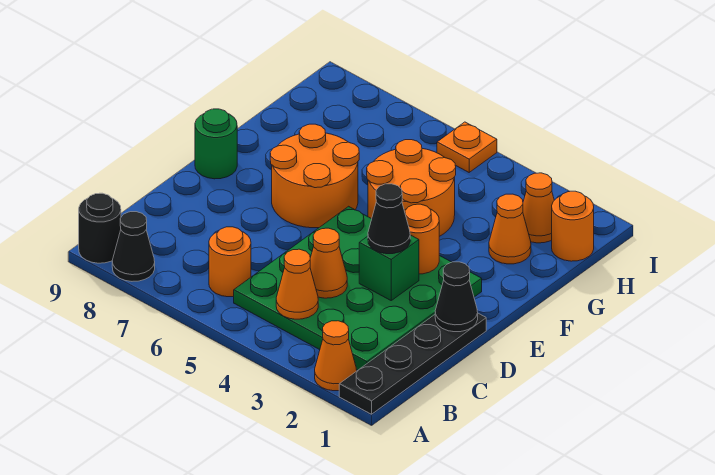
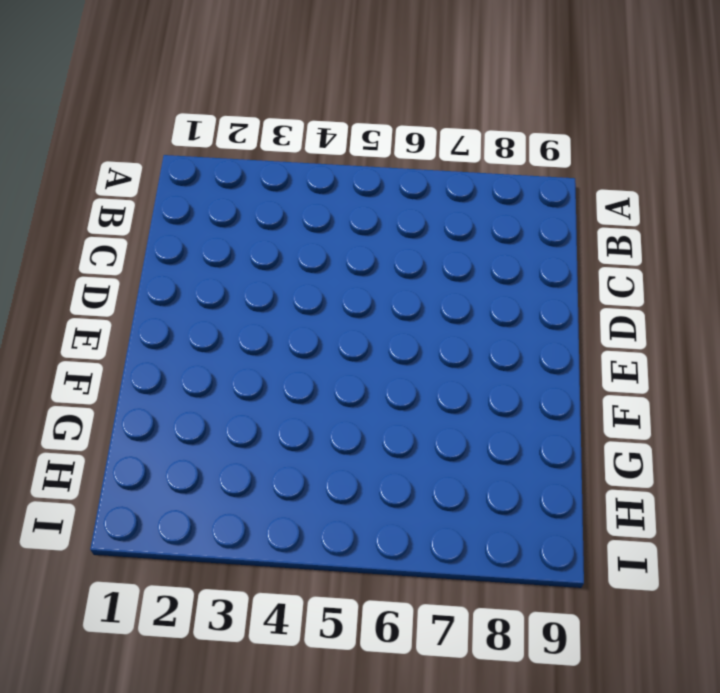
none -> black plate A1:D1 level 1
none -> orange cone A2 level 1
none -> black cone A8 level 1

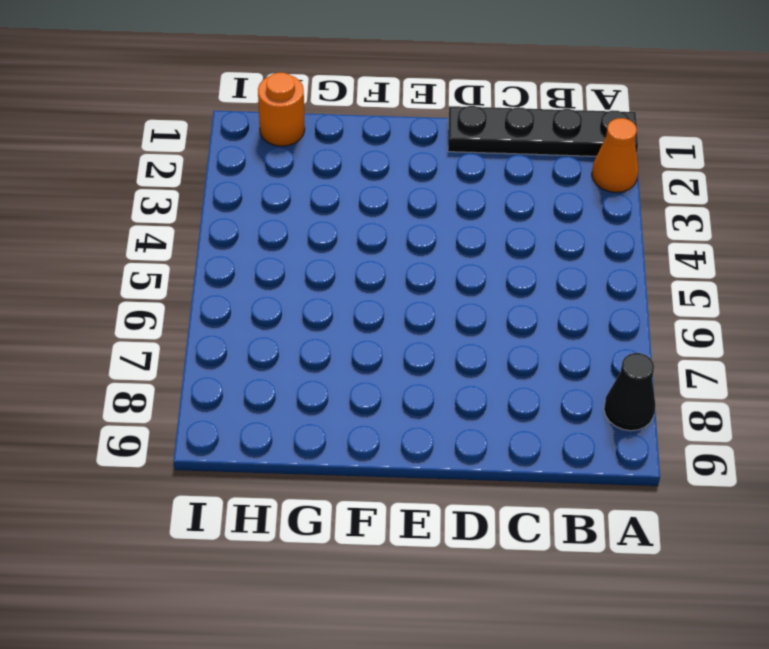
none -> black round brick A9 level 1
none -> green plate B2:E5 level 1
none -> orange round brick B6 level 1

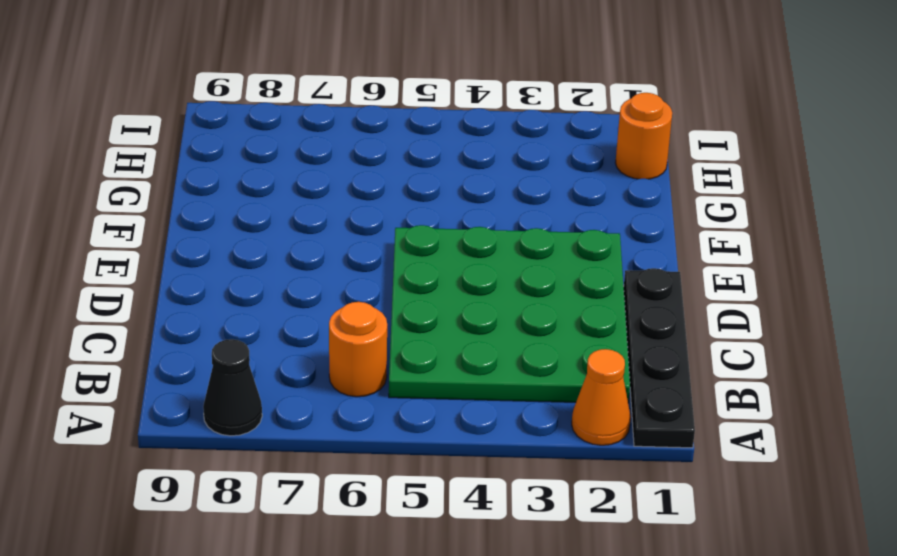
none -> black round brick A9 level 1
none -> orange round brick E6:F7 level 1
none -> green round brick E9 level 1

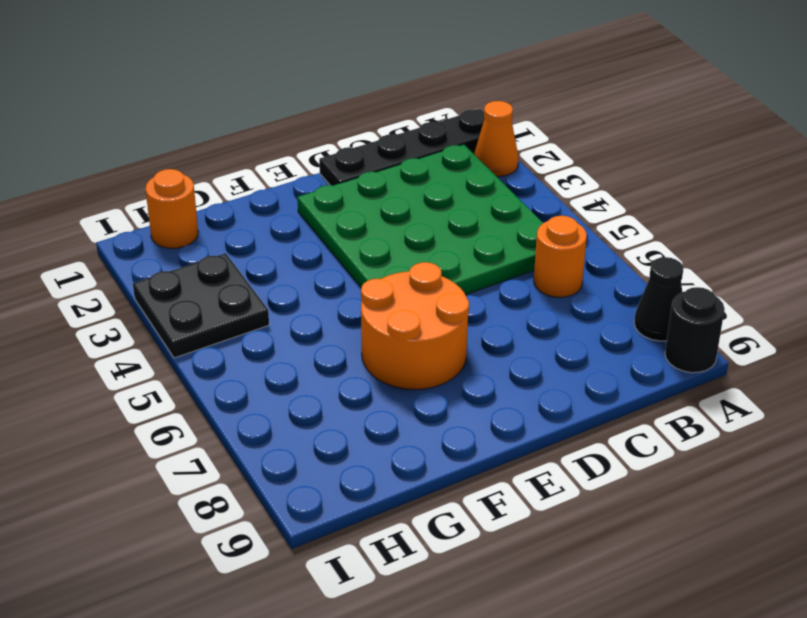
black plate H3:I4 level 1 -> none
none -> green round brick E9 level 1
none -> orange round brick F4:G5 level 1
none -> orange cone G2 level 1

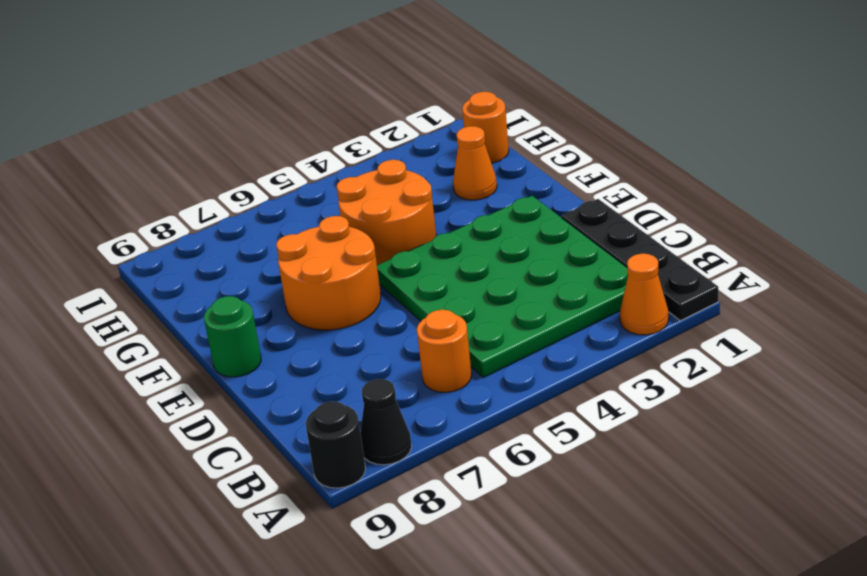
none -> orange cone H2 level 1
none -> orange plate I5 level 1
none -> orange cone B4 level 2

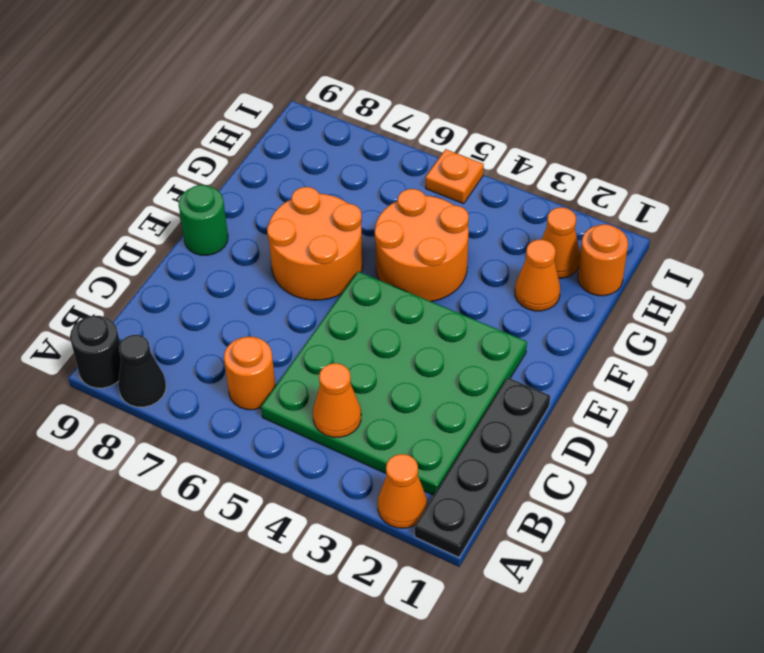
none -> orange cone C4 level 2
none -> black cone D1 level 2
none -> green brick D3 level 2

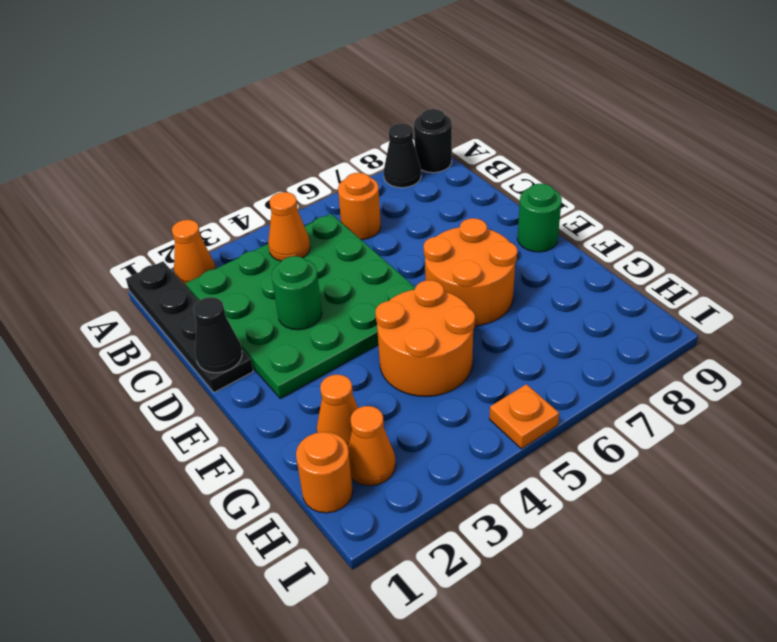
green round brick D3 level 2 -> green brick D3 level 2
none -> orange cone C4 level 2
none -> orange round brick E3 level 2
none -> black cone D3 level 3

